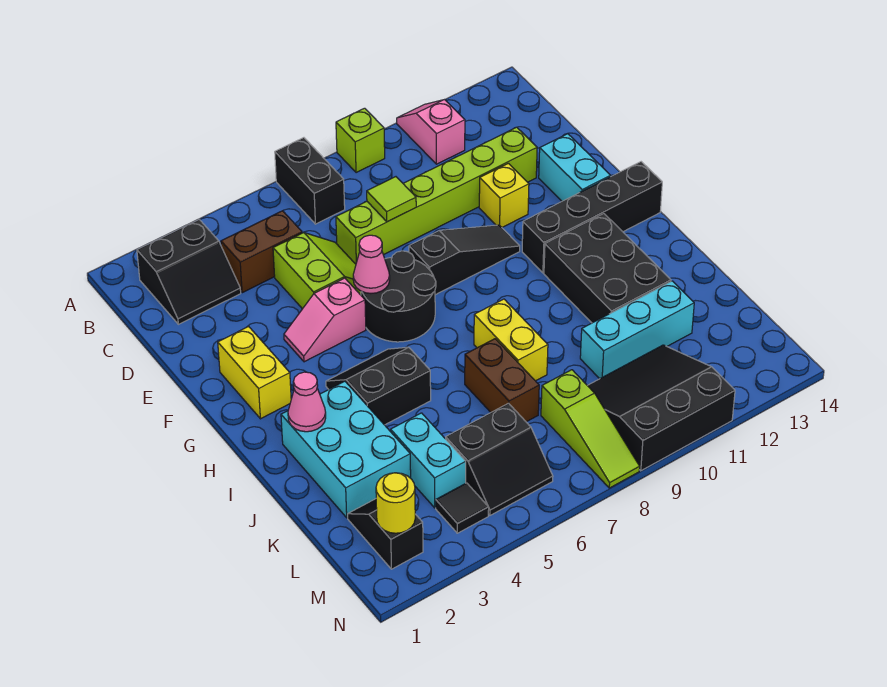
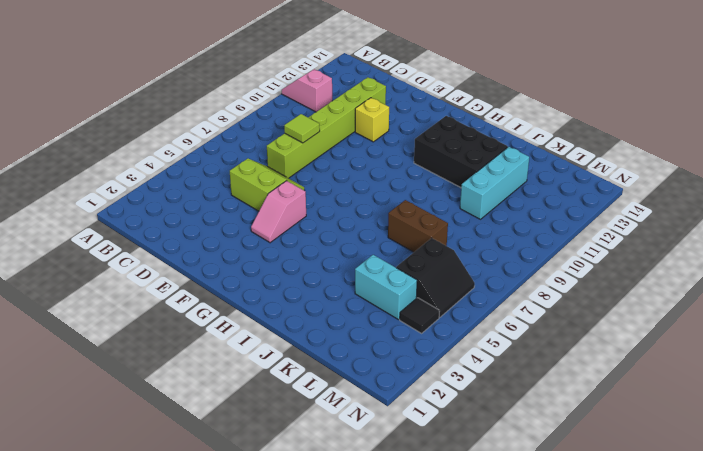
none -> black brick A7:B7 level 1
none -> lime brick A9 level 1
none -> black slope B2:C3 level 1 top B
none -> brown brick C4:C5 level 1

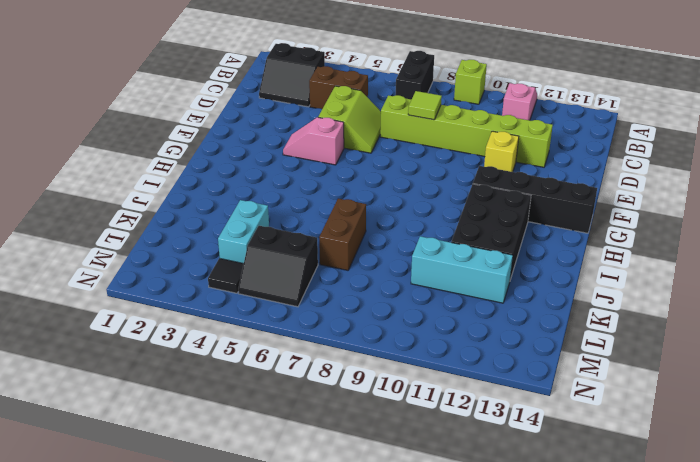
none -> cyan brick E13:F13 level 1
none -> yellow brick F2:G2 level 1
none -> black round brick F6:G7 level 1
none -> black slope F8:F10 level 1 top 8

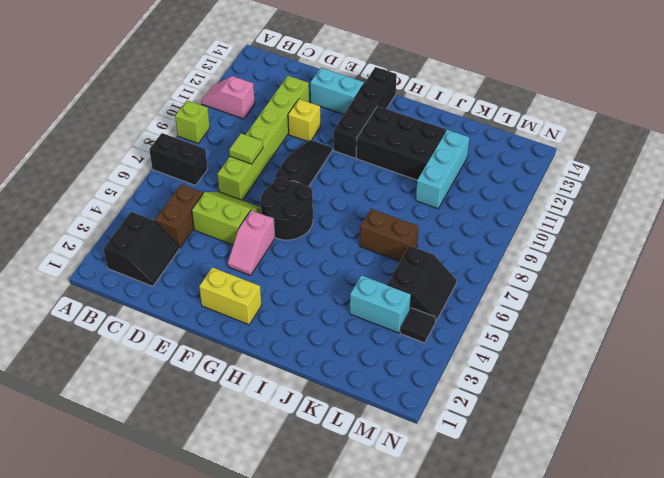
none -> black slope H4:I5 level 1 top I
none -> cyan brick I2:K3 level 1
none -> yellow brick I8:J8 level 1
none -> black slope L2:M2 level 1 top M

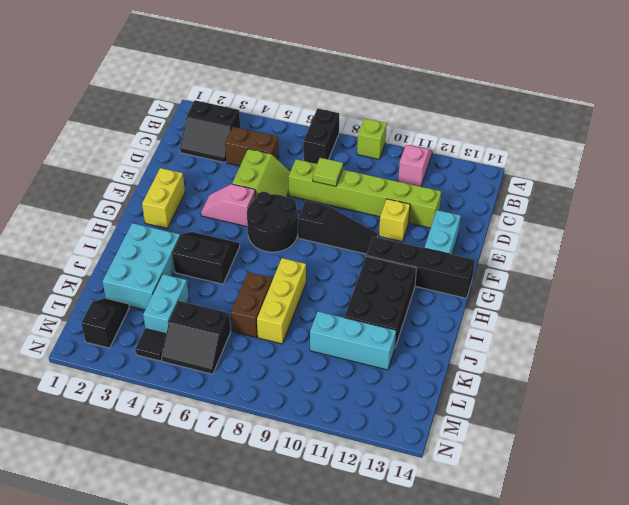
yellow brick I8:K8 level 1 -> yellow brick I8:J8 level 1
none -> lime slope L8:N8 level 1 top L
none -> black slope L9:N11 level 1 top N
none -> pink cone F6 level 2
none -> pink cone I2 level 2

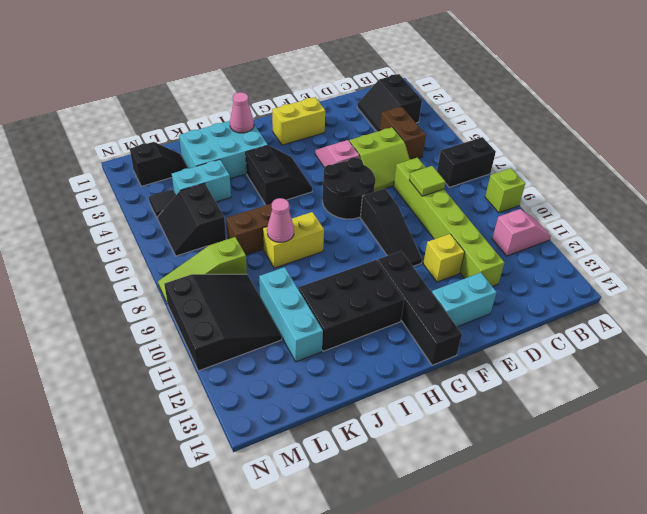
pink cone J8 level 2 -> pink cone F6 level 2
none -> yellow round brick M2 level 2

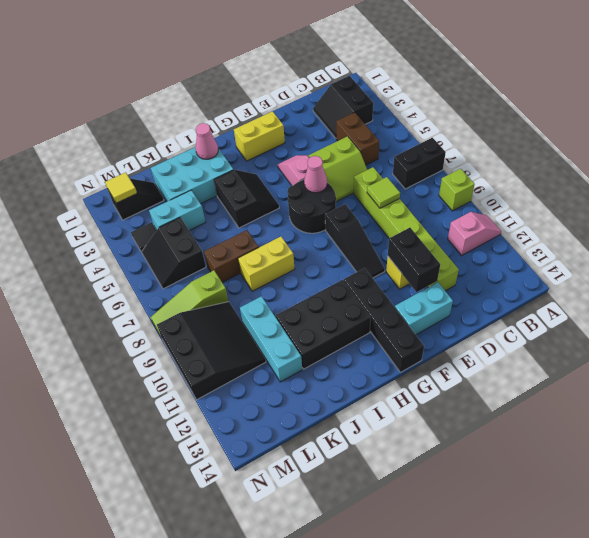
black brick E11:E12 level 2 -> none
yellow tile M2 level 2 -> yellow round brick M2 level 2

